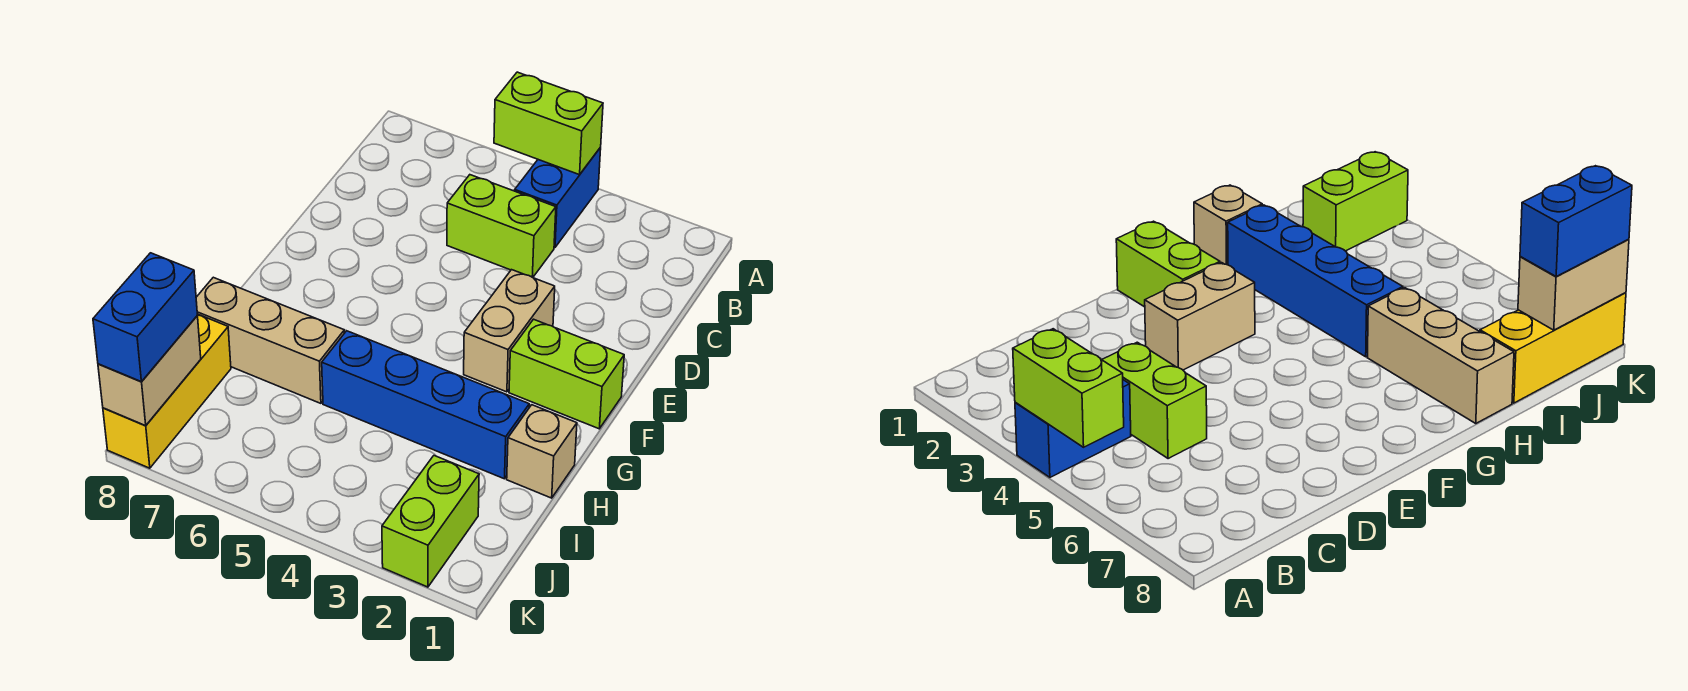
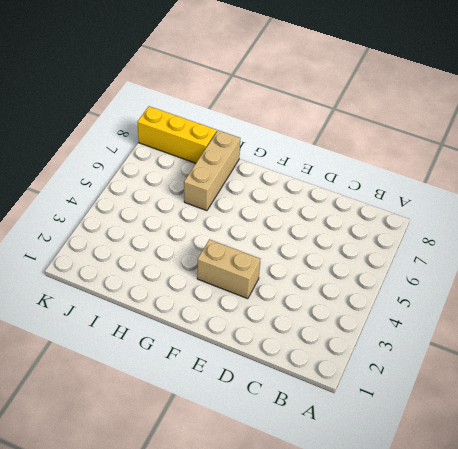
none -> blue brick A4:B4 level 1
none -> lime brick C4:C5 level 1
none -> lime brick F1:F2 level 1

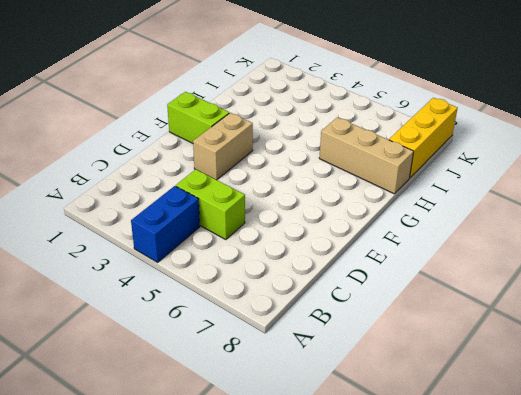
none -> tan brick H1 level 1
none -> blue brick H2:H5 level 1
none -> lime brick J2:K2 level 1

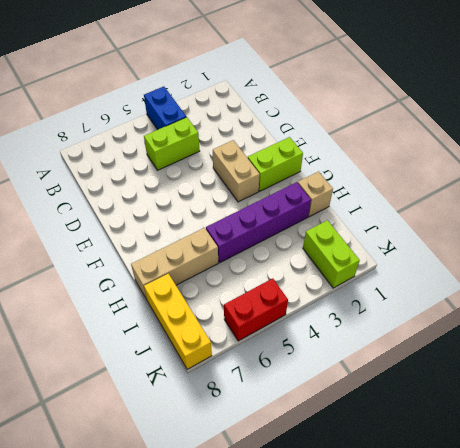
purple brick H2:H5 level 1 -> blue brick H2:H5 level 1
red brick K5:K6 level 1 -> none
none -> lime brick A4:A5 level 2
none -> tan brick J8:K8 level 2
none -> blue brick J8:K8 level 3

